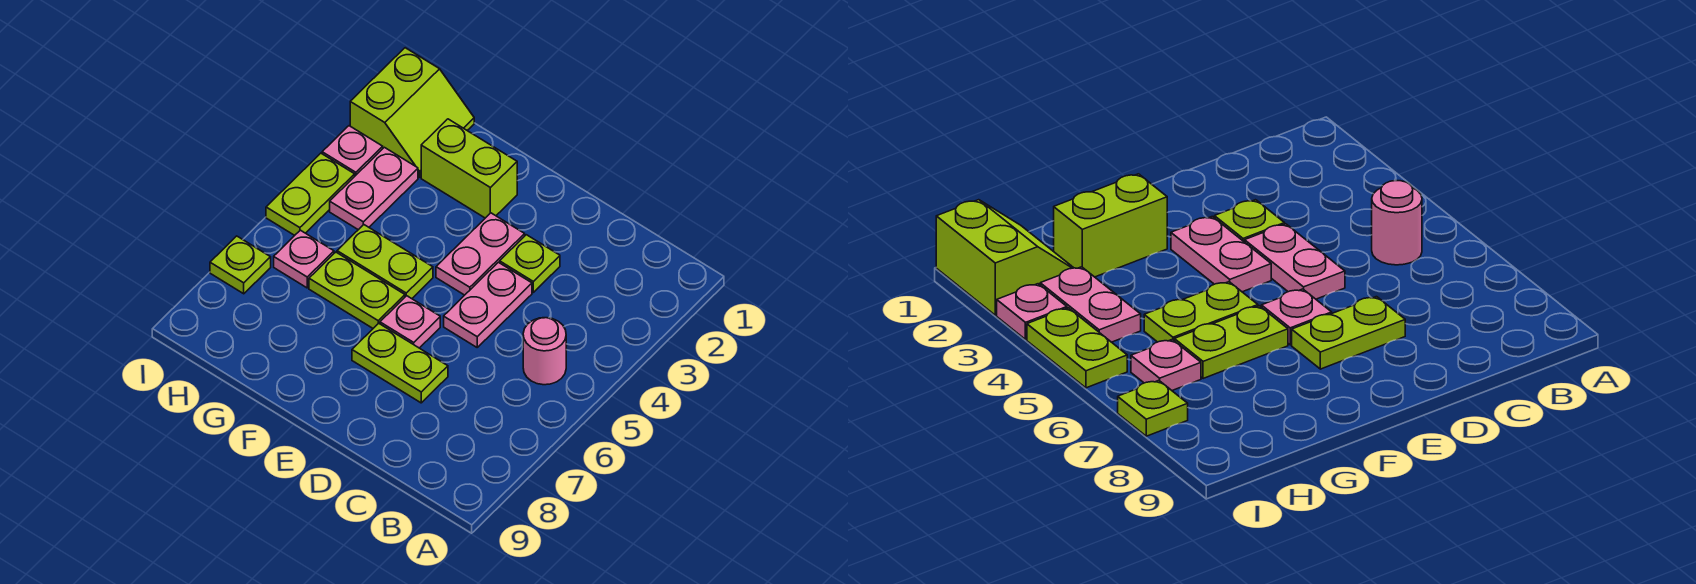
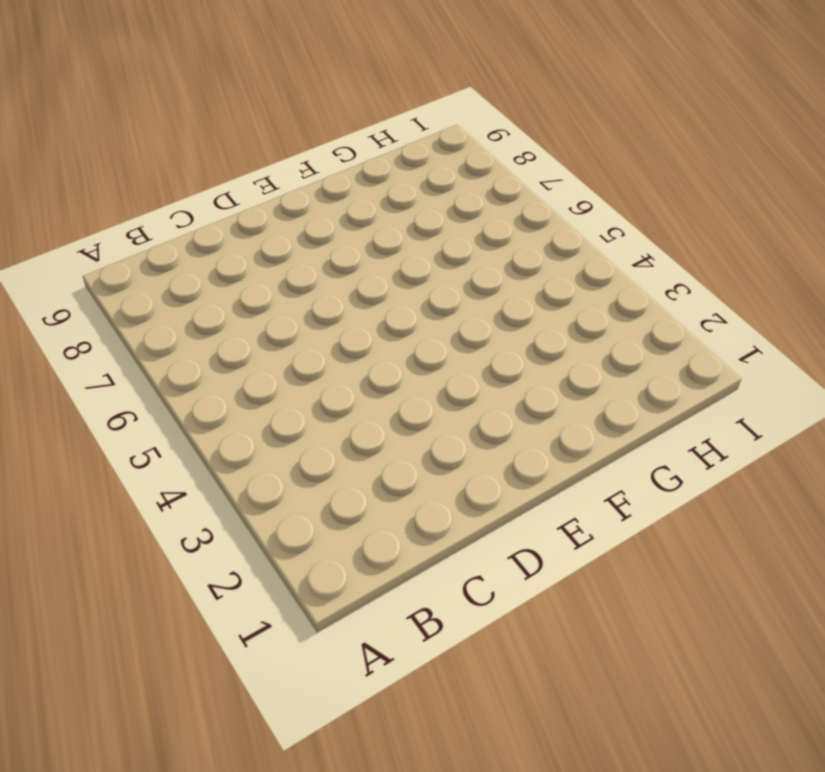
none -> pink round brick B5 level 1
none -> lime plate D3 level 1
none -> pink plate D4:D5 level 1

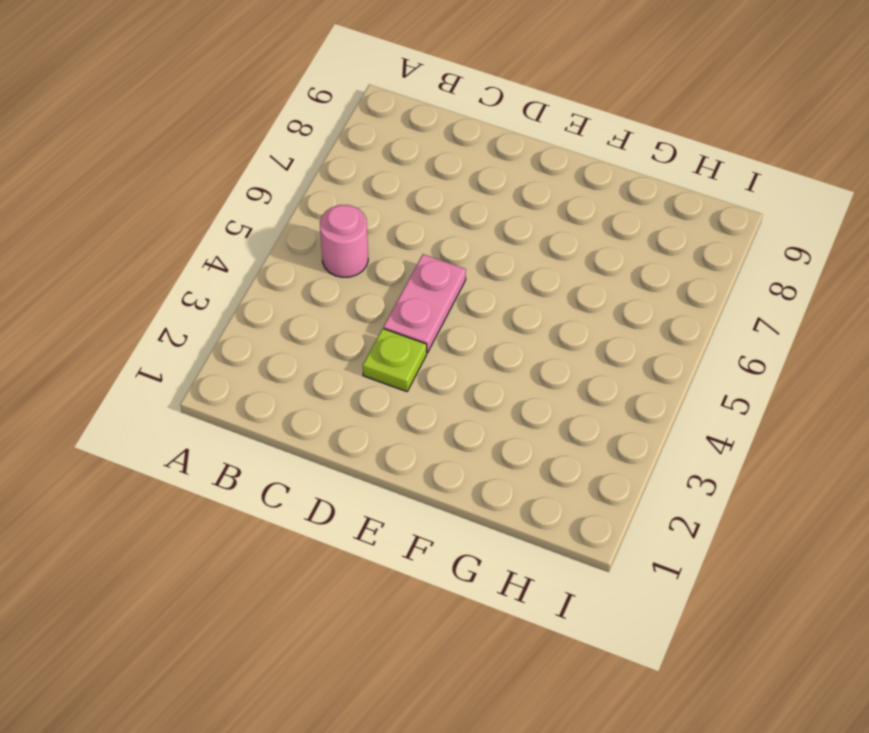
none -> lime plate D7:E7 level 1
none -> pink plate E3:E4 level 1
none -> pink plate E6 level 1

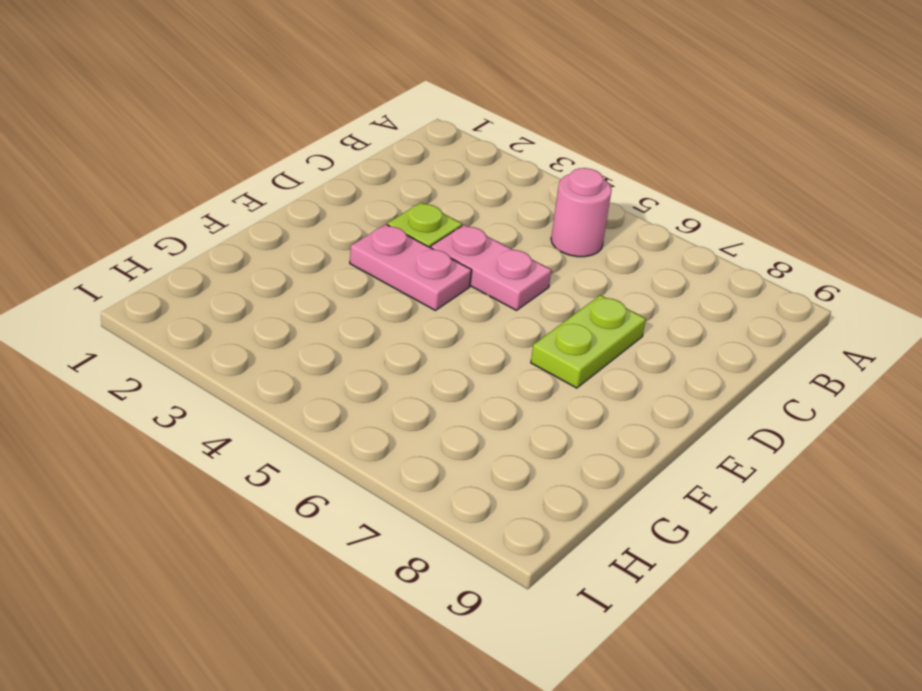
none -> pink plate E6 level 1
none -> lime brick F2:G2 level 1
none -> lime plate F5:G5 level 1

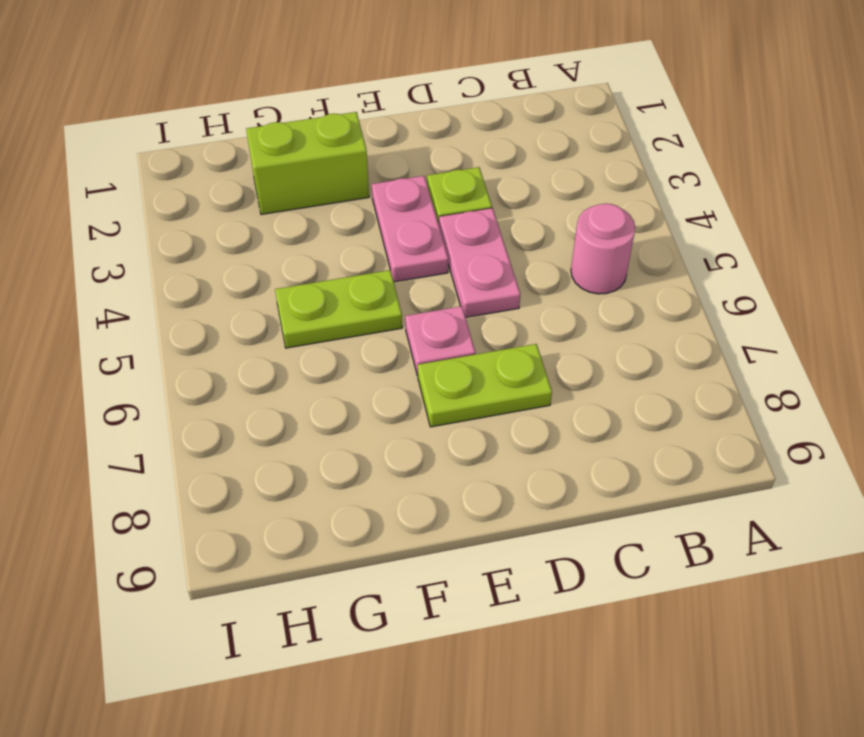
none -> lime plate F6:G6 level 1
none -> lime slope H1:I2 level 1 top I
none -> pink plate H3:H4 level 1

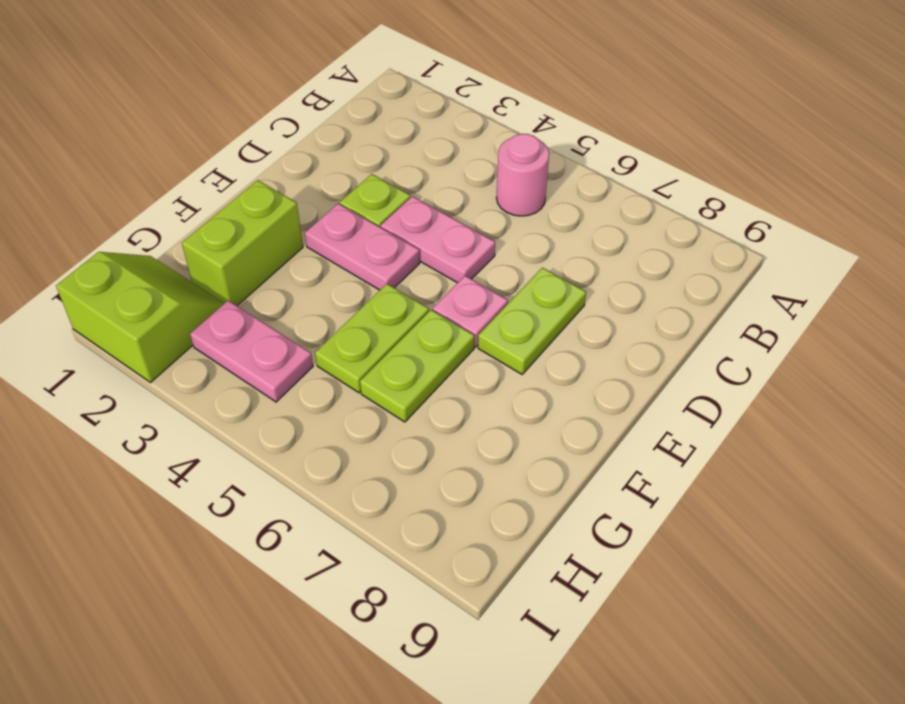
none -> pink plate H6 level 1
none -> pink plate I3 level 1
none -> lime plate I4:I5 level 1

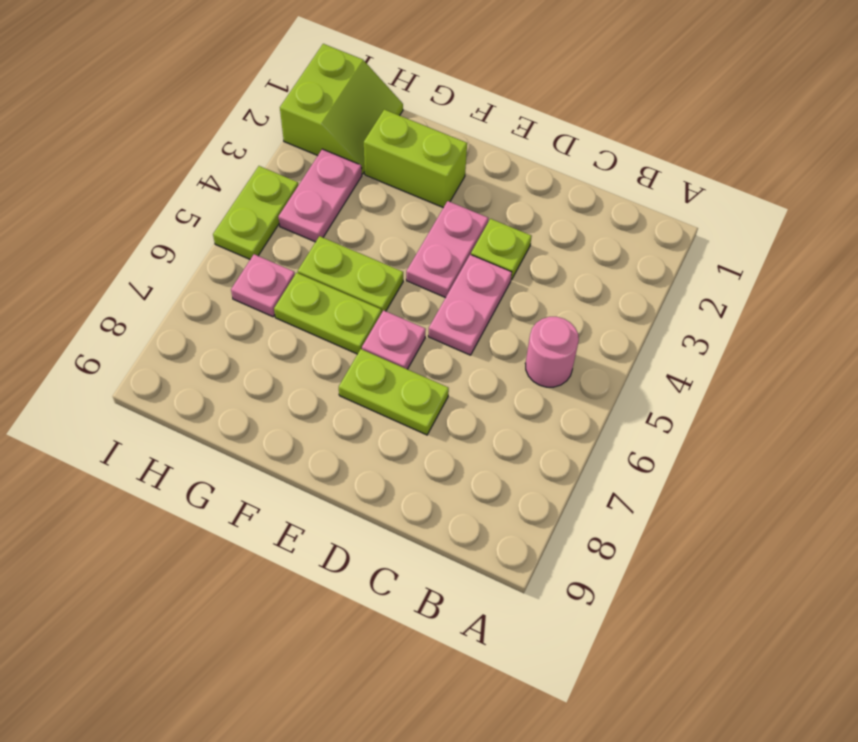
none -> pink plate I3 level 1
none -> lime plate I7 level 1

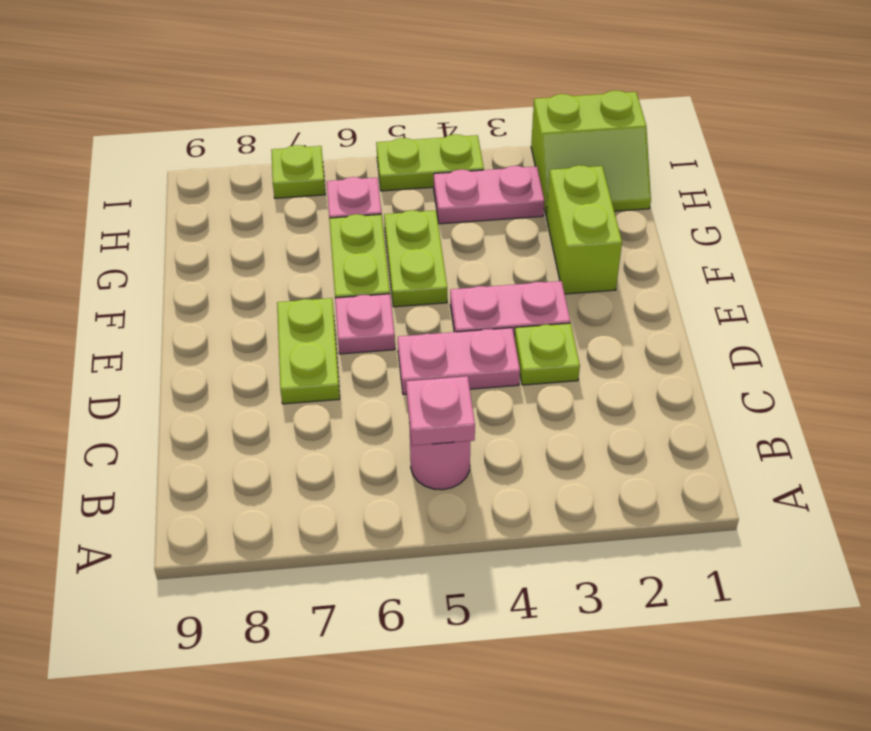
pink plate B5 level 2 -> pink plate I3 level 1

